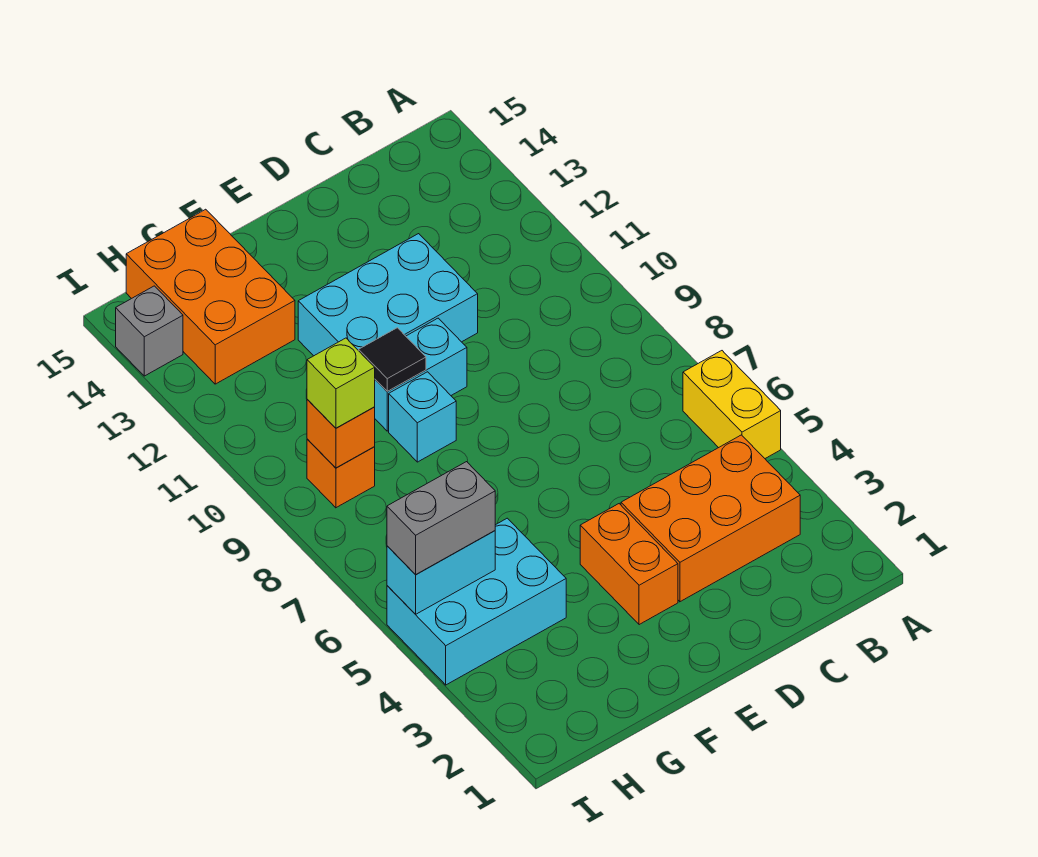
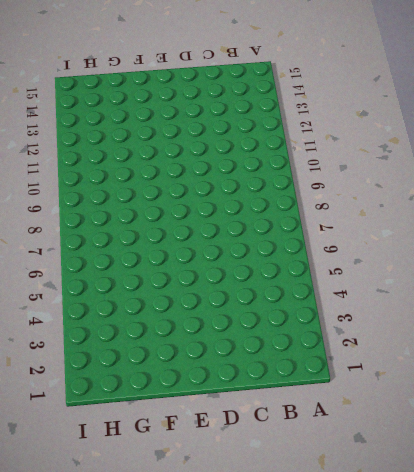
none -> yellow brick A5:A6 level 1
none -> orange brick B3:D4 level 1
none -> cyan brick D11:F12 level 1

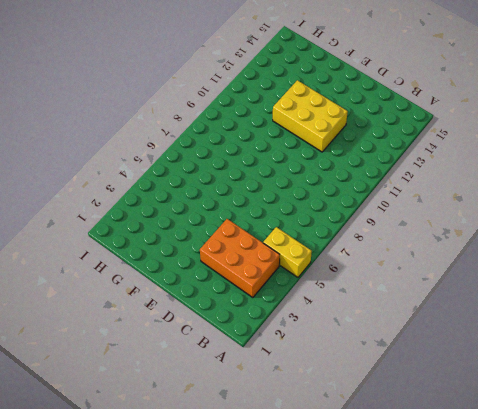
yellow brick A5:B5 level 1 -> yellow brick A5:A6 level 1
yellow brick D11:F12 level 1 -> cyan brick D11:F12 level 1
none -> orange brick E3:E4 level 1
none -> cyan brick E10:F10 level 1
none -> cyan brick F9 level 1

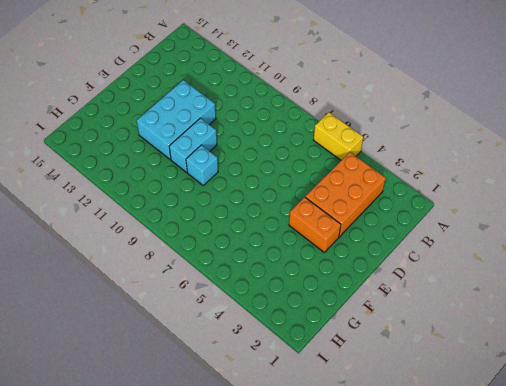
none -> cyan brick G4:I5 level 1
none -> orange brick G13:H15 level 1
none -> orange brick H9 level 1

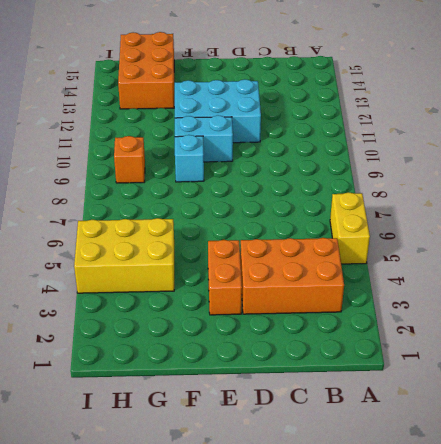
yellow brick G4:I5 level 1 -> cyan brick G4:I5 level 1
none -> grey brick I14 level 1
none -> black tile F10 level 2
none -> cyan brick H5:I5 level 2

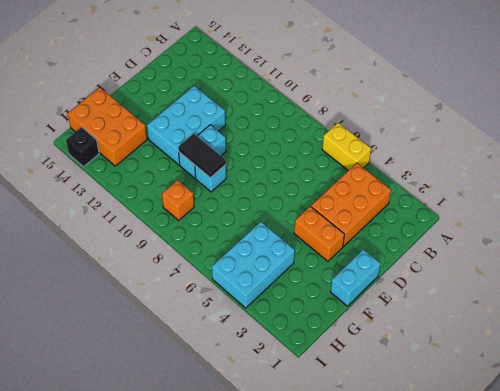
cyan brick E1:F1 level 1 -> cyan brick H5:I5 level 2
black tile F9:F10 level 2 -> black tile F10 level 2
black brick I14 level 1 -> grey brick I14 level 1
none -> orange brick H9 level 2
none -> grey brick H5:I5 level 3
none -> lime brick H9 level 3

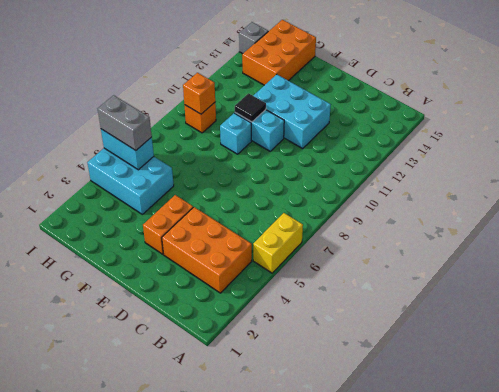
none -> lime brick H9 level 3

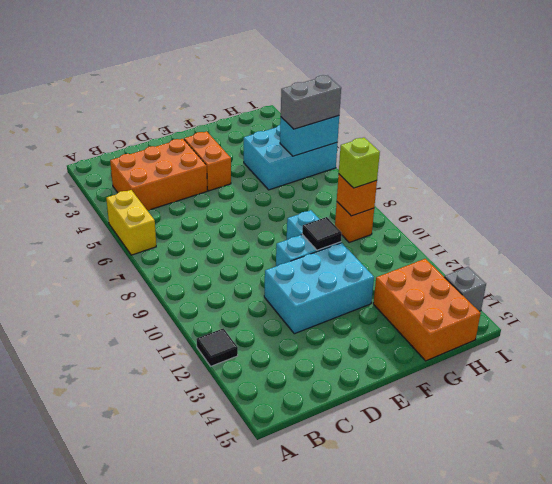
black tile A12 level 1 -> none

